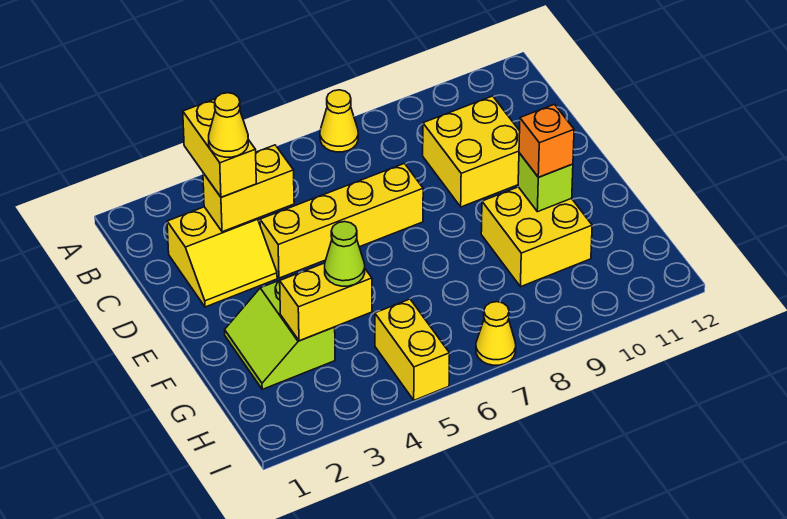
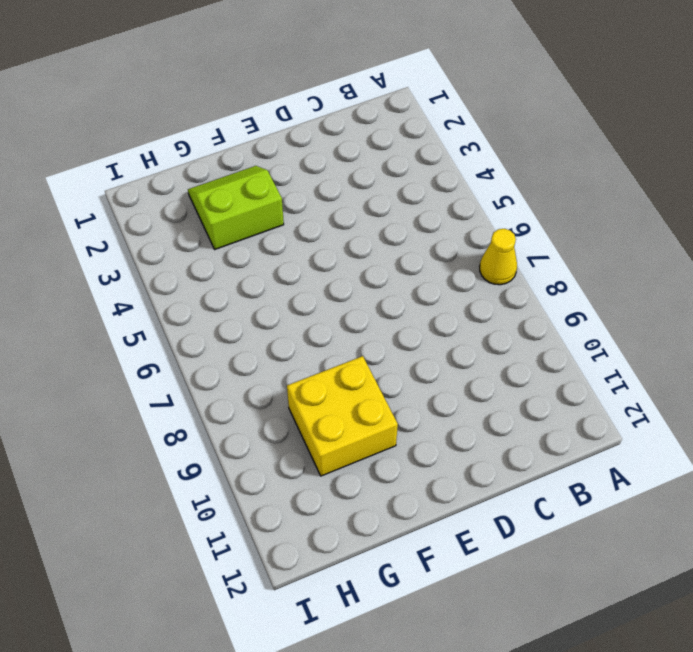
none -> yellow slope C2:D3 level 1 top C
none -> yellow brick C9:D10 level 1
none -> yellow brick D4:D7 level 1

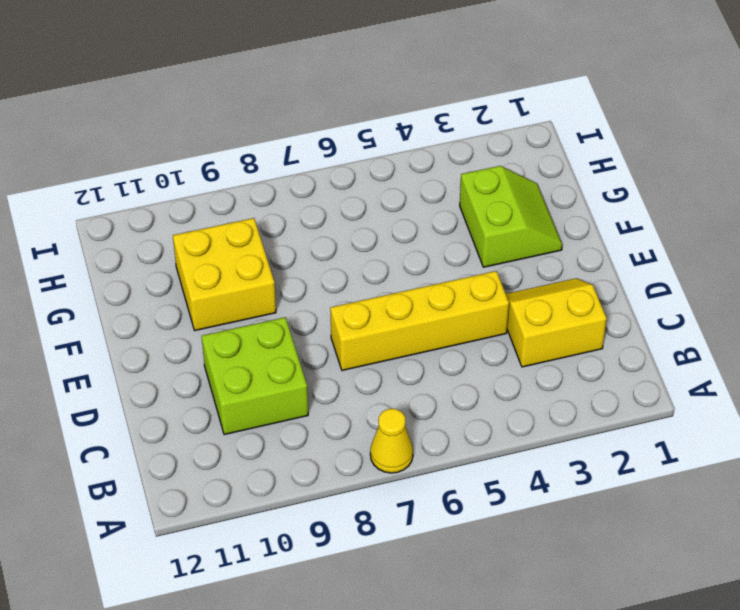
lime brick C9:D10 level 1 -> yellow brick C9:D10 level 1
none -> yellow brick H5:I5 level 1
none -> yellow cone I7 level 1
none -> yellow brick C3:C4 level 2

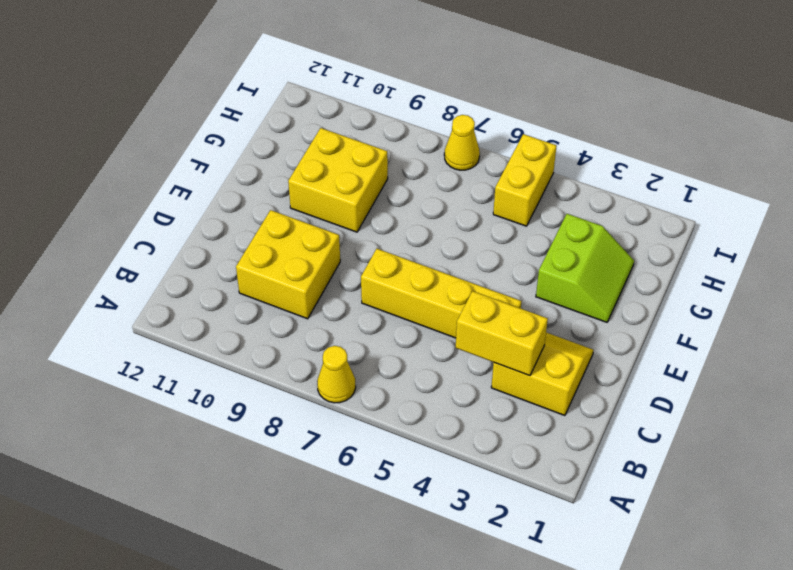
none -> lime brick F10 level 2
none -> yellow brick G3:G4 level 2
none -> yellow brick B3:C3 level 3

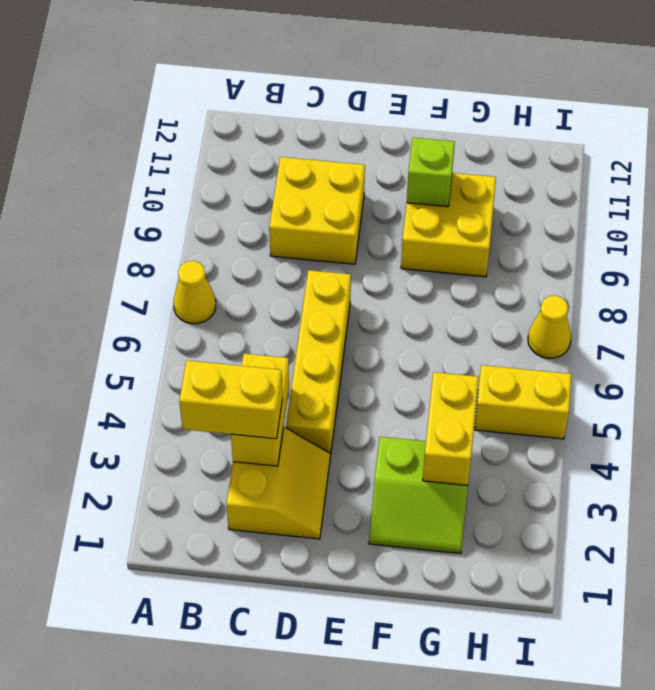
none -> orange brick F10 level 3
none -> lime cone G4 level 3
none -> yellow cone C3 level 4

